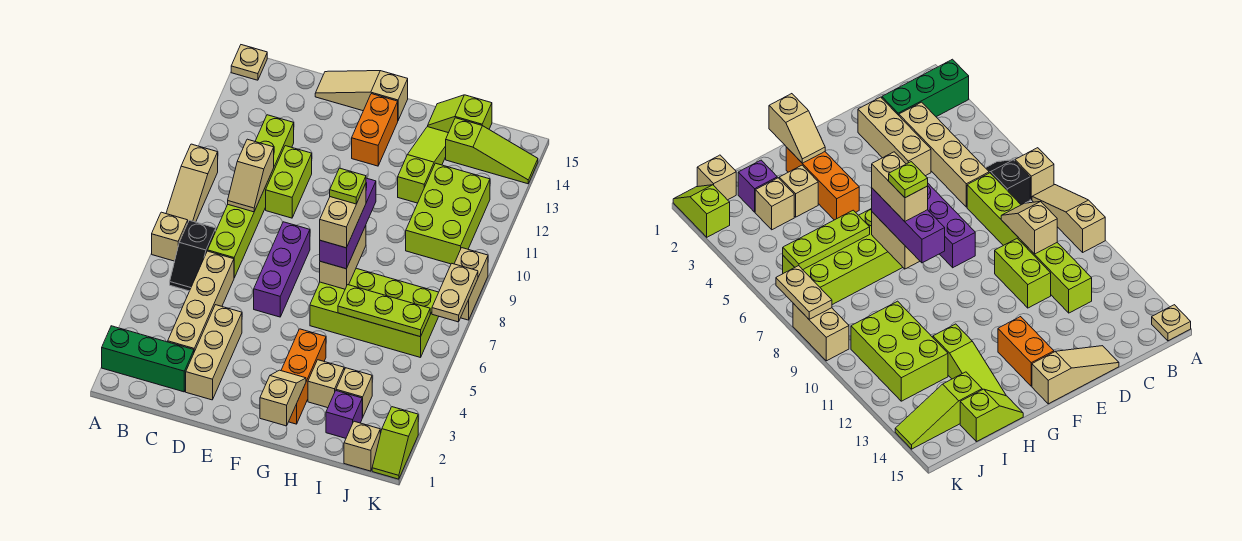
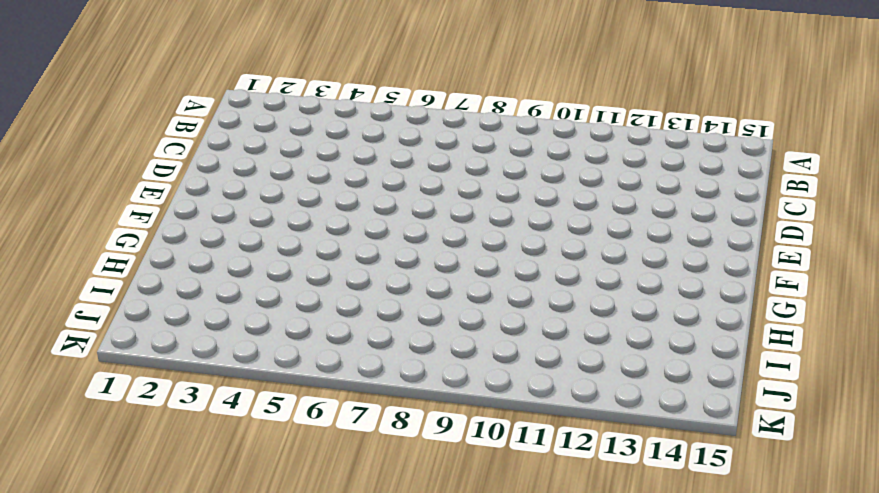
none -> green brick A2:C2 level 1
none -> tan brick A7 level 1
none -> tan slope A8:A10 level 1 top 10
none -> tan plate A15 level 1

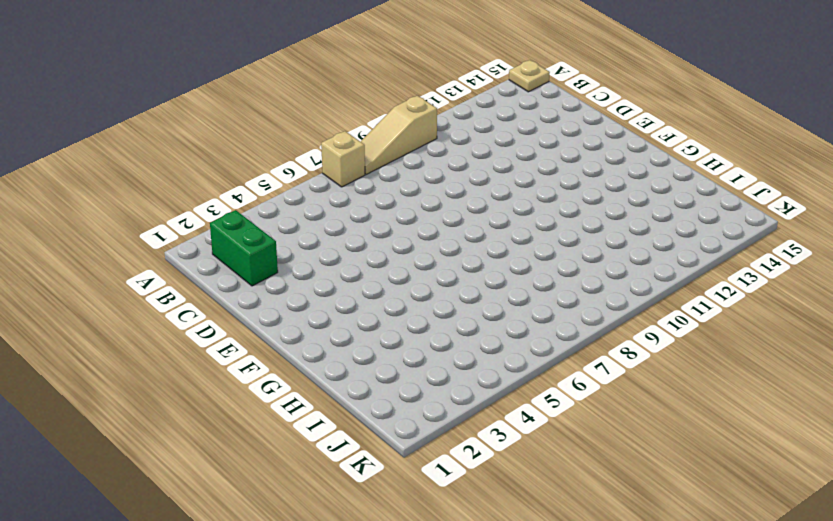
green brick B2:C2 level 1 -> green brick A2:C2 level 1
none -> black slope B6:B7 level 1 top 7
none -> tan brick C3:C6 level 1
none -> lime brick C7:C12 level 1
none -> tan brick D2:D4 level 1

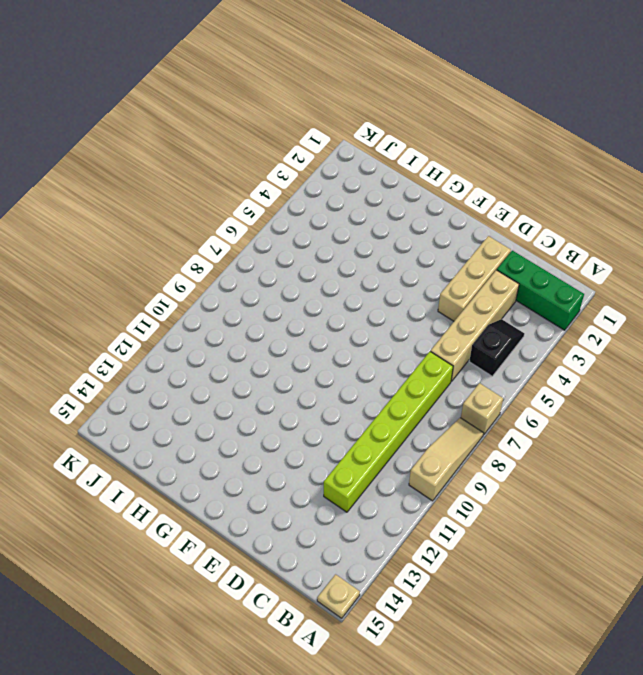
black slope B4:B5 level 1 top 5 -> black slope B6:B7 level 1 top 7
none -> lime brick D10:D11 level 1
none -> tan slope D15:F15 level 1 top F
none -> purple brick E6:E8 level 1
none -> orange brick F13:F14 level 1

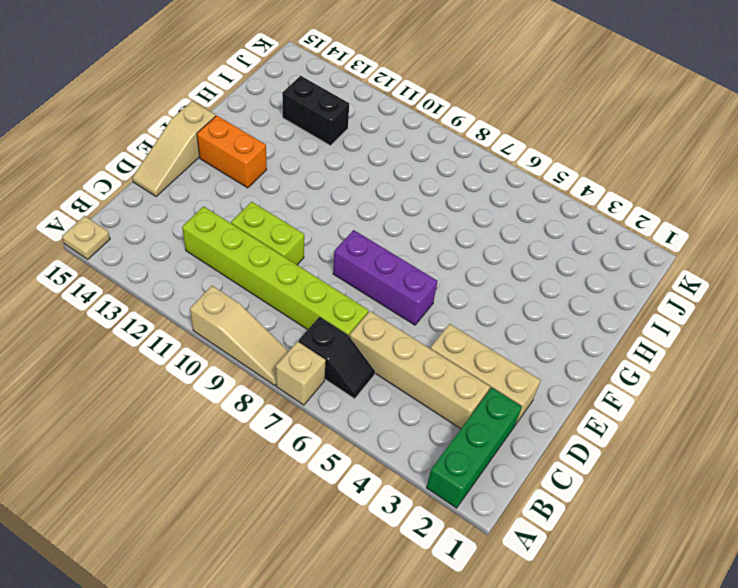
black brick I12:I13 level 1 -> lime brick I10:J12 level 1
none -> orange brick G2:G4 level 1
none -> lime brick G6:J7 level 1
none -> tan brick H3 level 1
none -> lime slope H12:H14 level 1 top 12

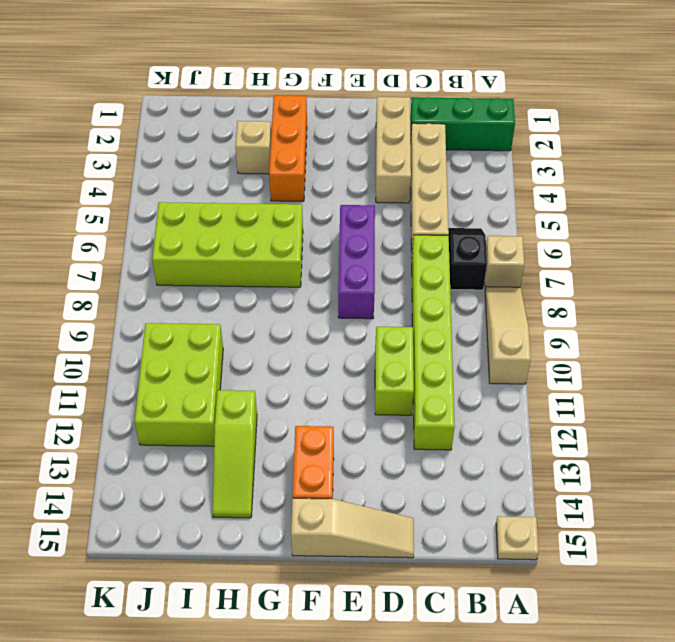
none -> lime slope H15:I15 level 1 top I
none -> purple brick I2 level 1
none -> tan brick I3 level 1
none -> lime slope I14:K14 level 1 top I

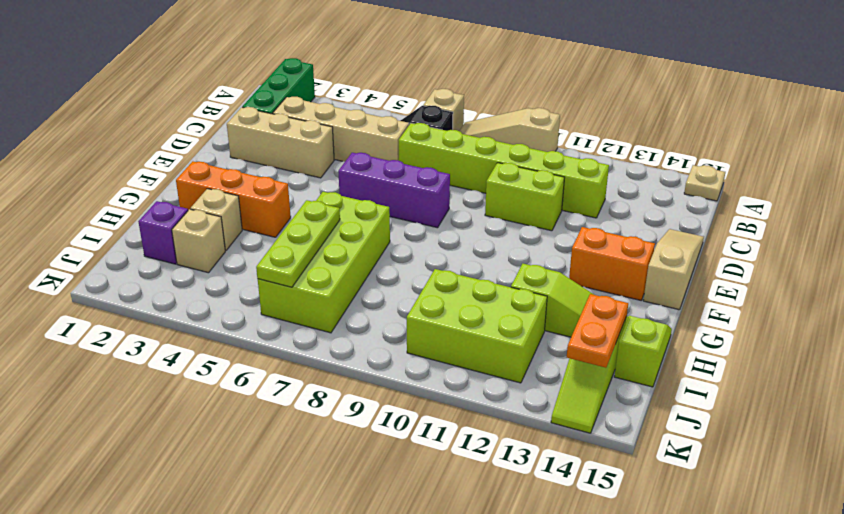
orange plate I14:J14 level 2 -> none
none -> tan brick J1 level 1
none -> lime slope K1:K2 level 1 top 2
none -> tan brick K8:K9 level 1
none -> tan slope C9:C10 level 2 top 10

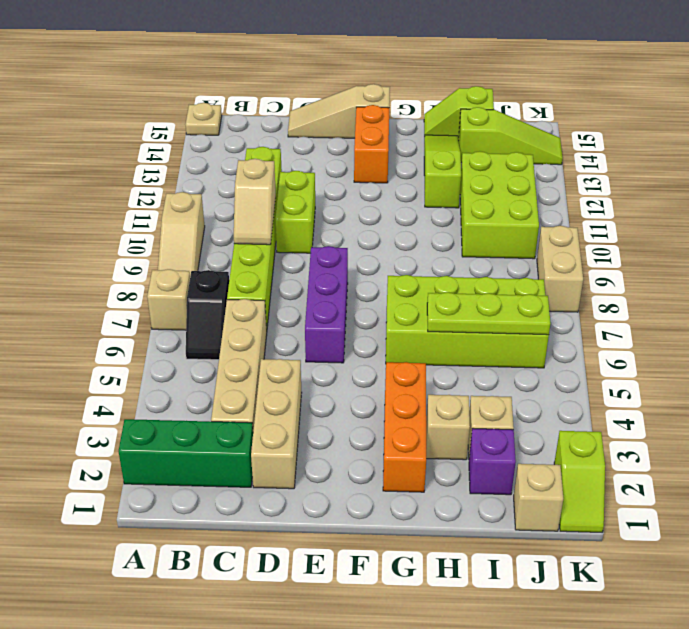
none -> tan slope G1:G2 level 2 top 1
none -> tan brick G7:G8 level 2
none -> tan plate K7:K8 level 2
none -> purple brick G7:G9 level 3

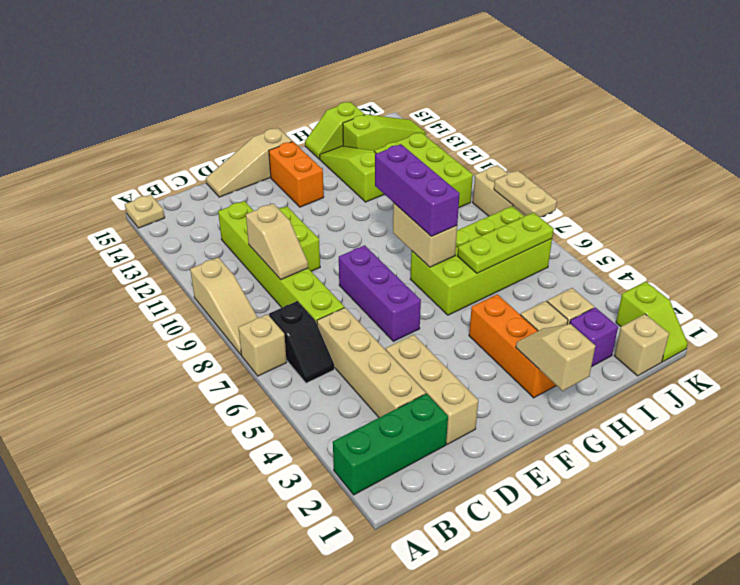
none -> tan brick G7:G8 level 4
none -> lime plate G8 level 5

